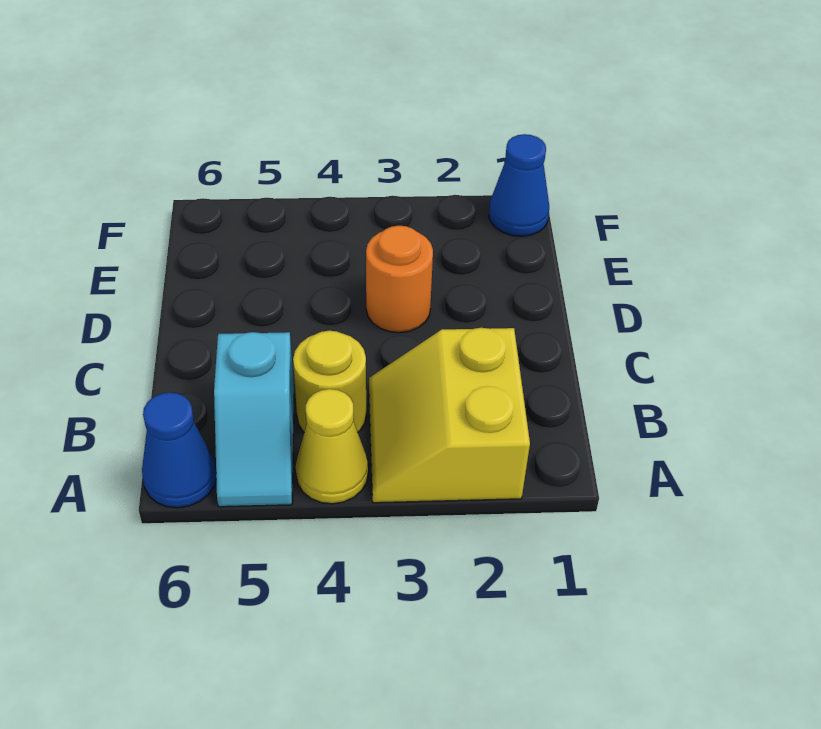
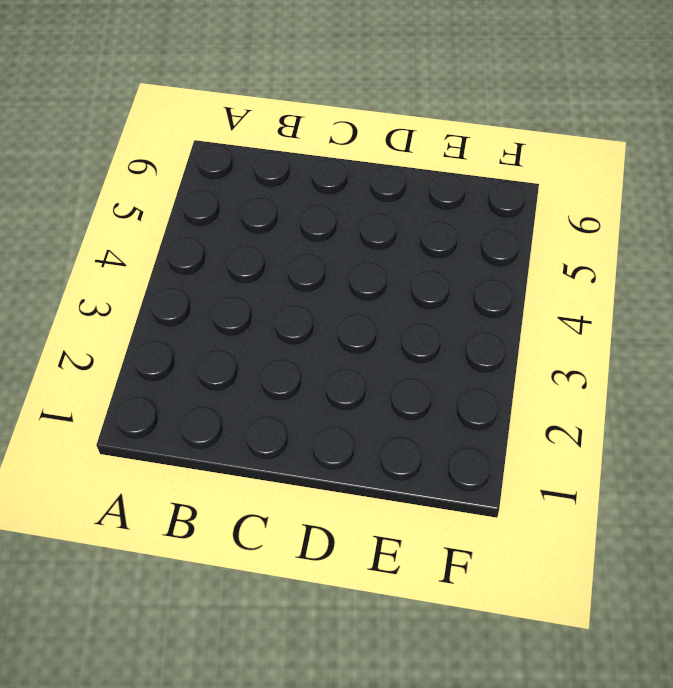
none -> yellow slope A2:B3 level 1 top 2
none -> yellow cone A4 level 1

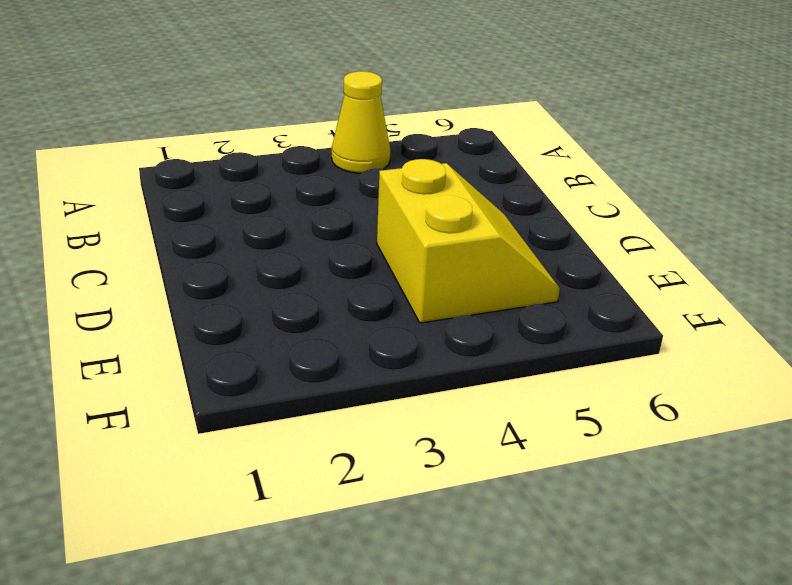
yellow slope D4:E5 level 1 top 4 -> yellow slope A2:B3 level 1 top 2
none -> cyan slope A5:B5 level 1 top B
none -> blue cone A6 level 1

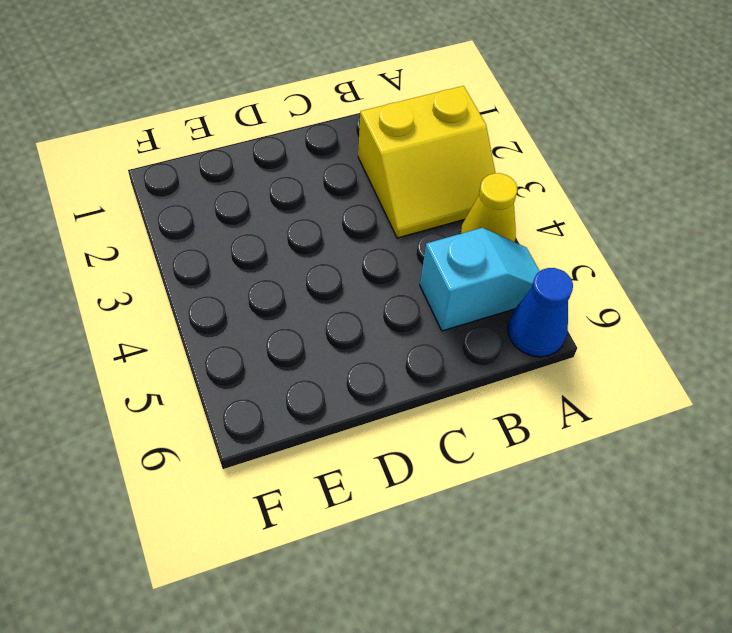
none -> yellow round brick B4 level 1
none -> orange round brick D3 level 1

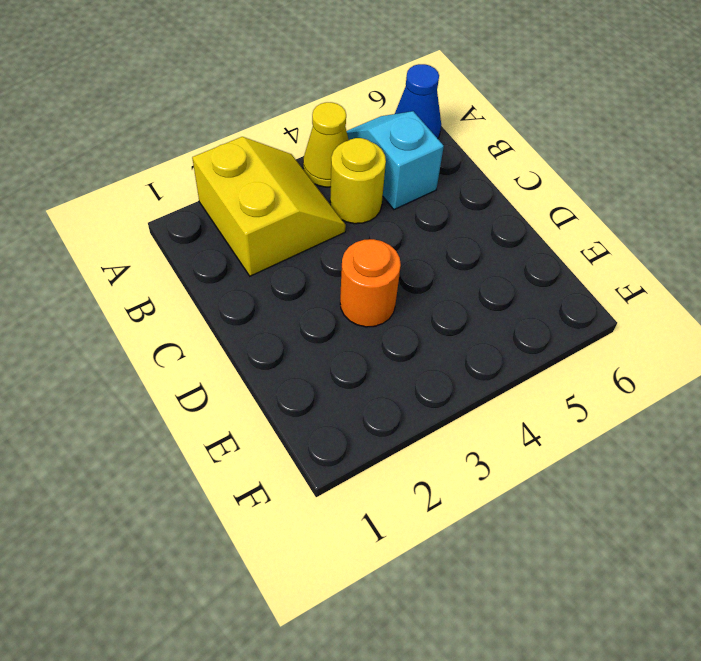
none -> blue cone F1 level 1

